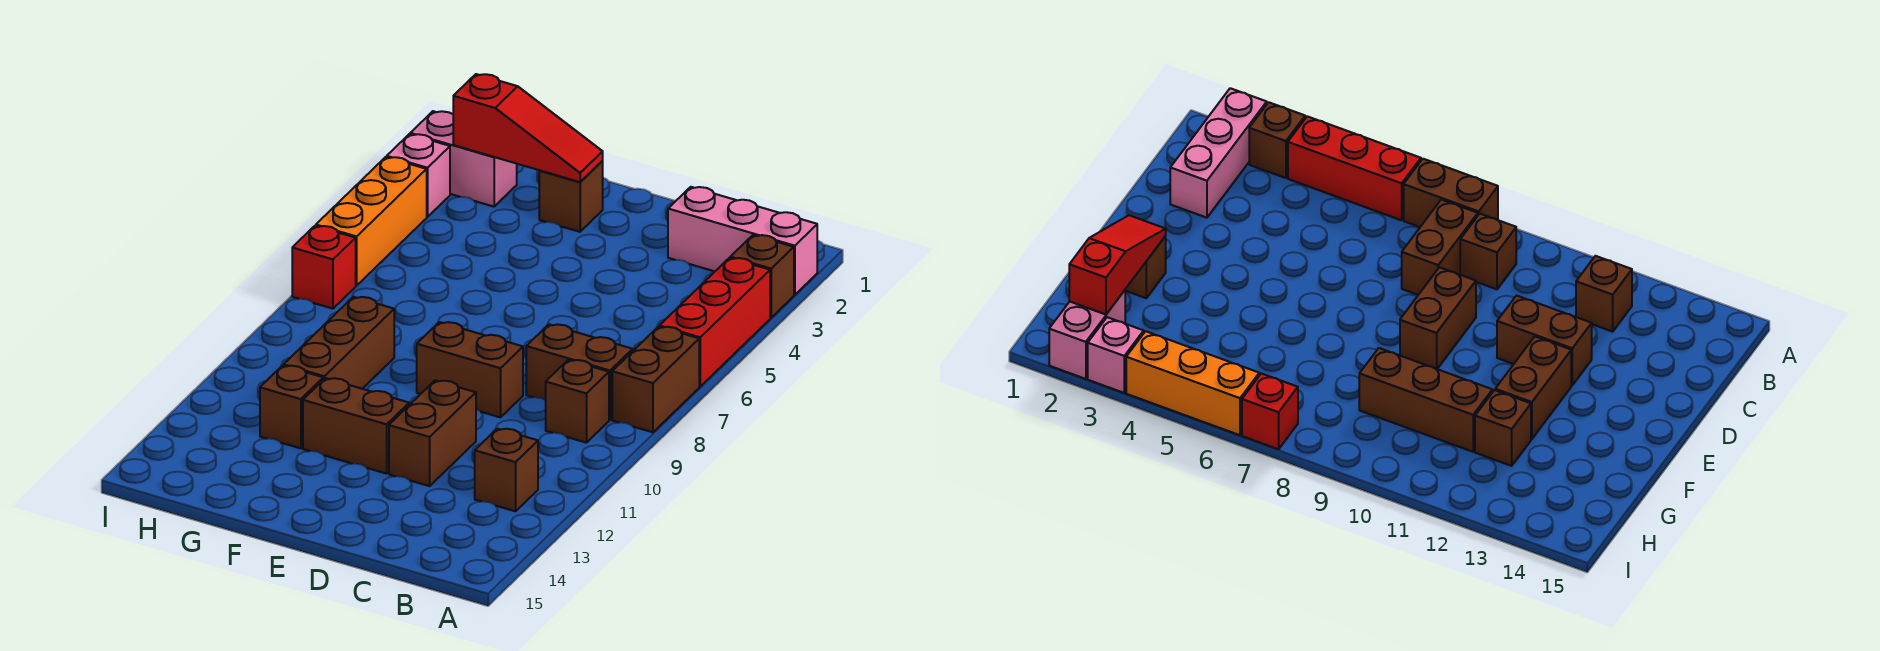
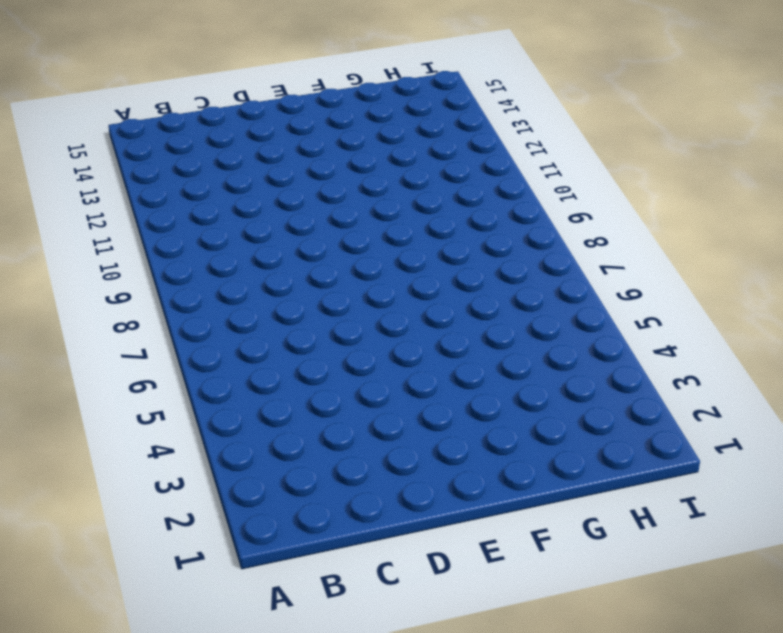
none -> pink brick A2:C2 level 1
none -> brown brick A3 level 1
none -> red brick A4:A6 level 1

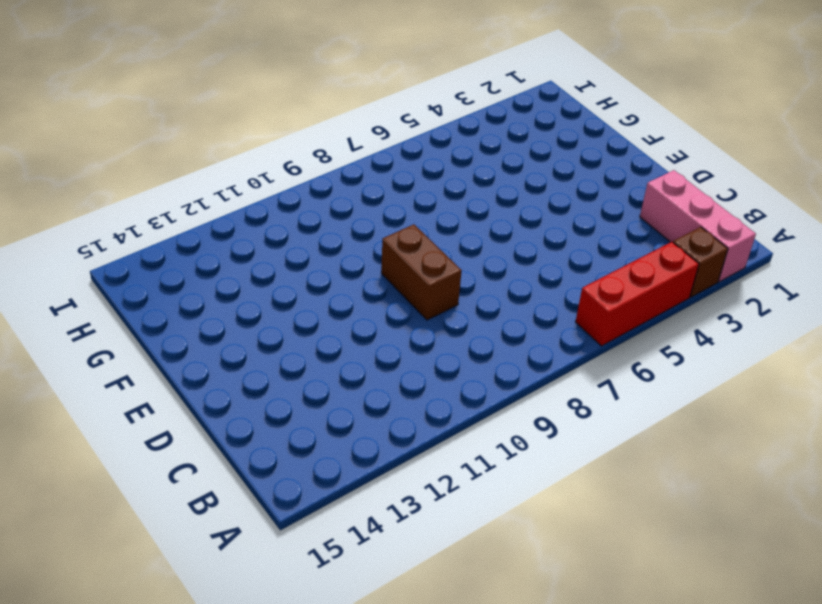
none -> brown brick A7:A8 level 1
none -> brown brick B8:C8 level 1
none -> brown brick B9 level 1

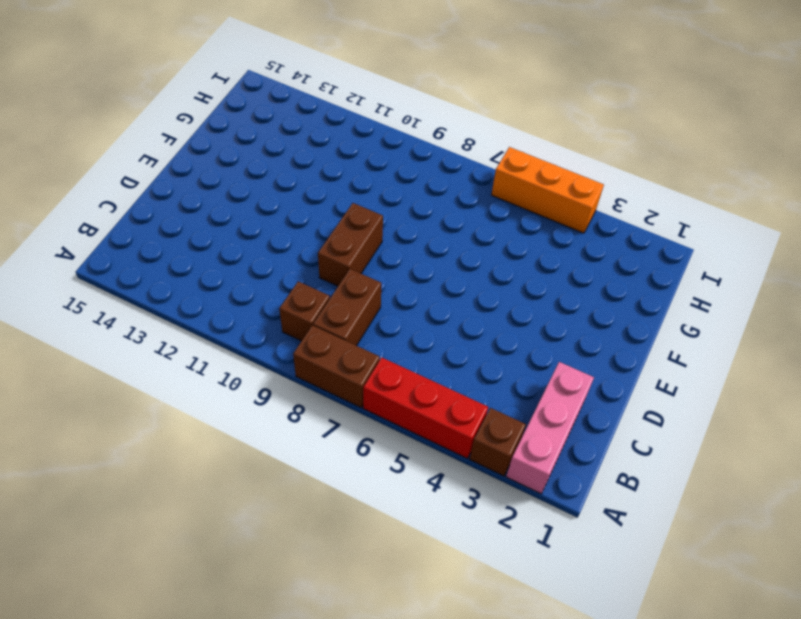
none -> brown brick B12 level 1
none -> brown brick D11:D12 level 1
none -> brown brick E12:F12 level 1

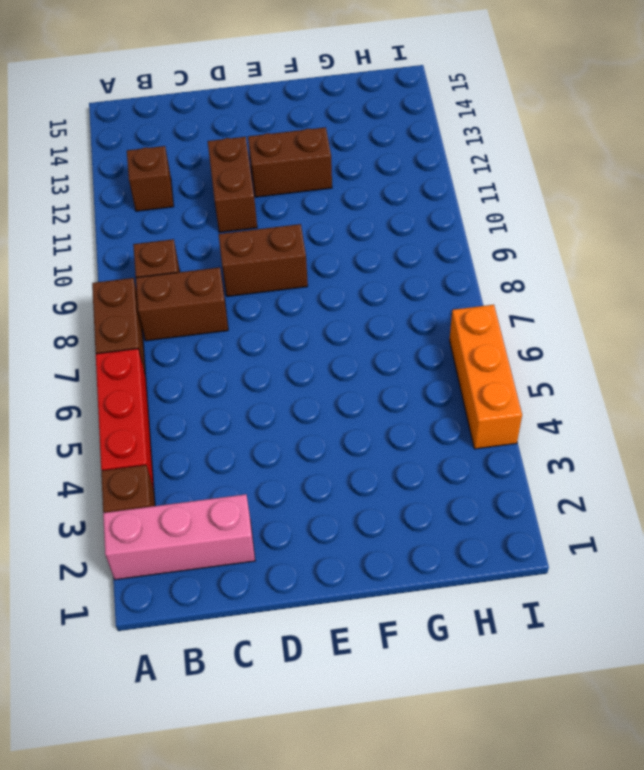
none -> brown brick F2 level 1
none -> brown brick G9:G11 level 1
none -> brown brick G12 level 1

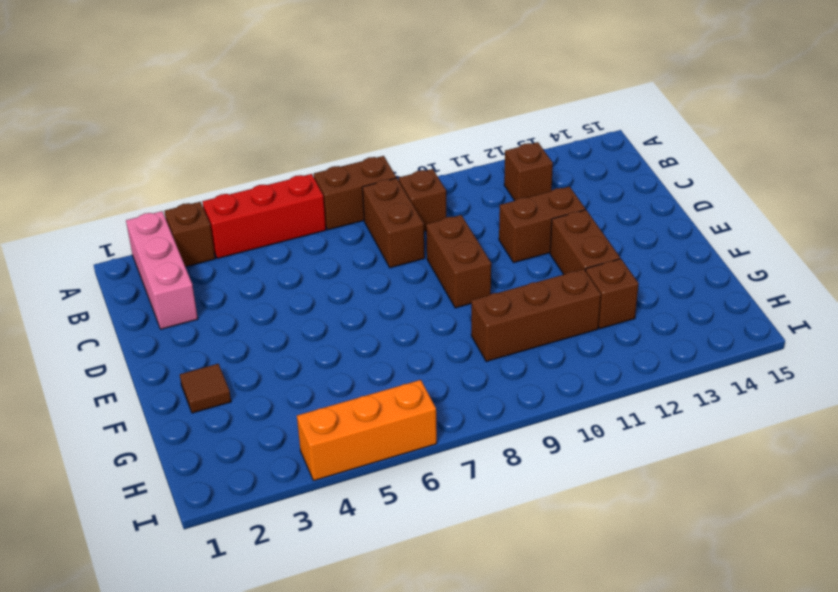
brown tile F2 level 1 -> brown brick F2 level 1
none -> pink brick H2:I2 level 1
none -> pink brick I3 level 1
none -> red brick I7 level 1

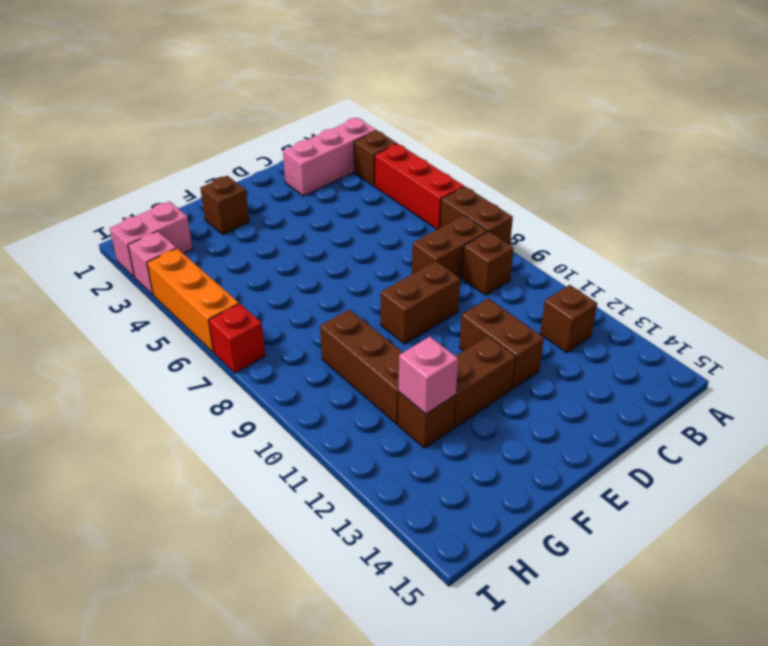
pink brick G12 level 2 -> none
none -> red slope F2:H2 level 2 top H

